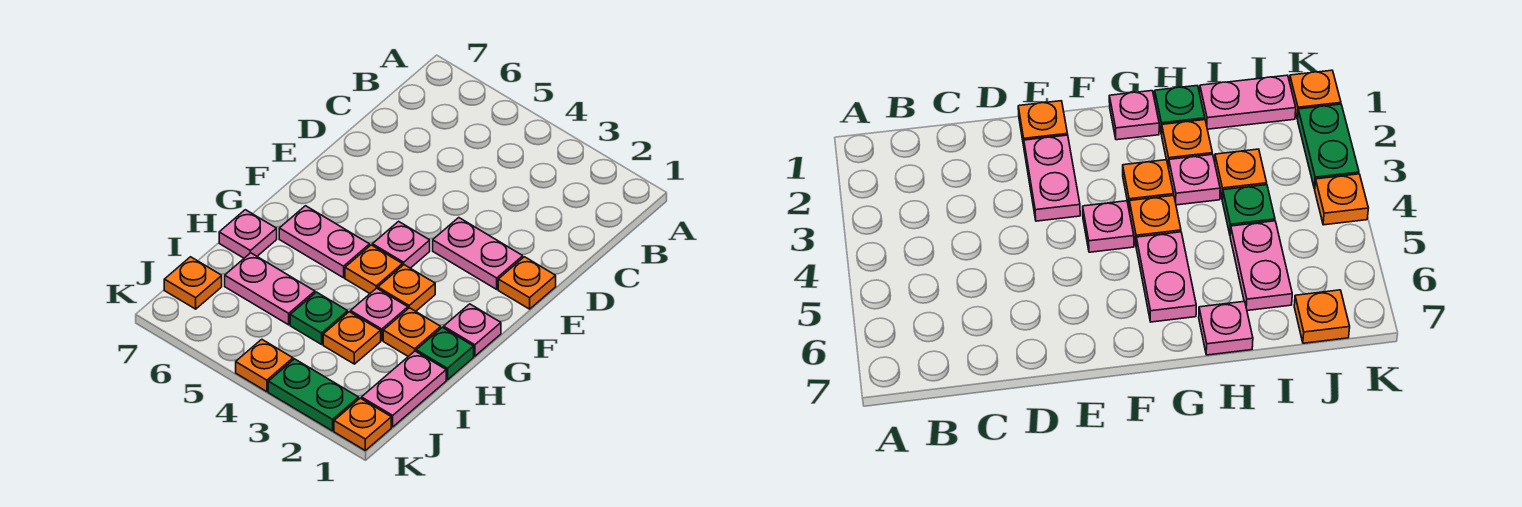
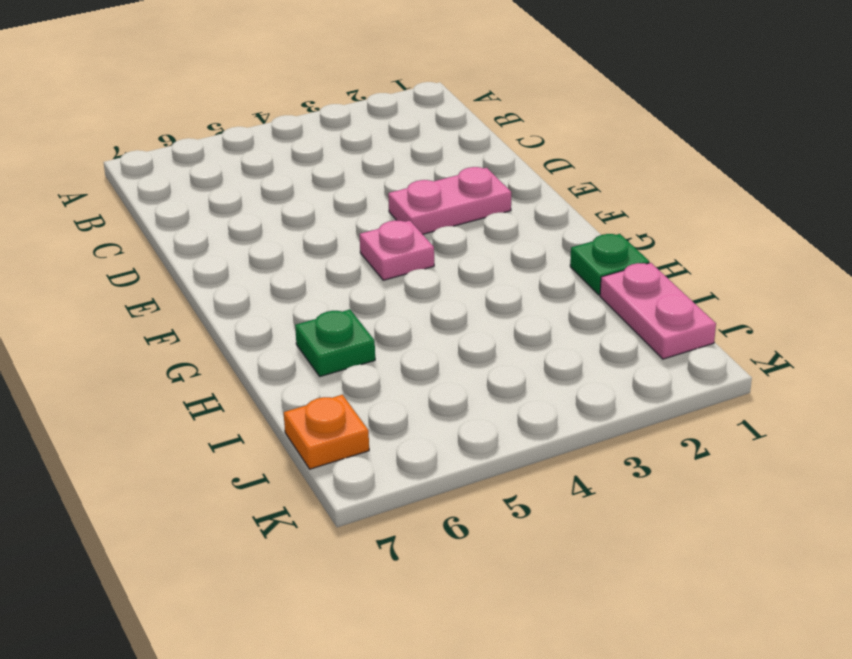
green plate H6 level 1 -> green plate I4 level 1
none -> orange plate E1 level 1
none -> pink plate G1 level 1
none -> orange plate G3 level 1

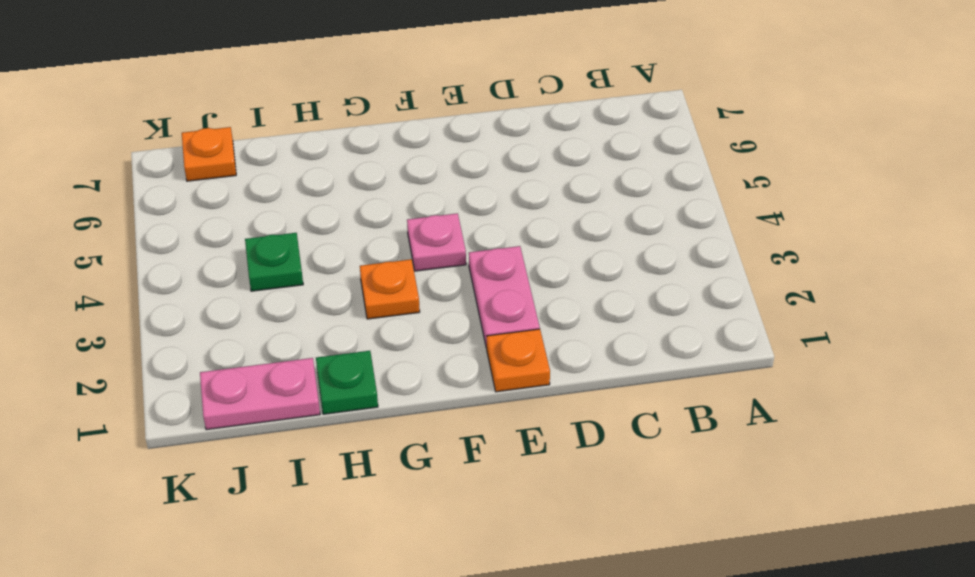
none -> pink plate G1 level 1
none -> orange plate G4 level 1
none -> pink plate G5:G6 level 1

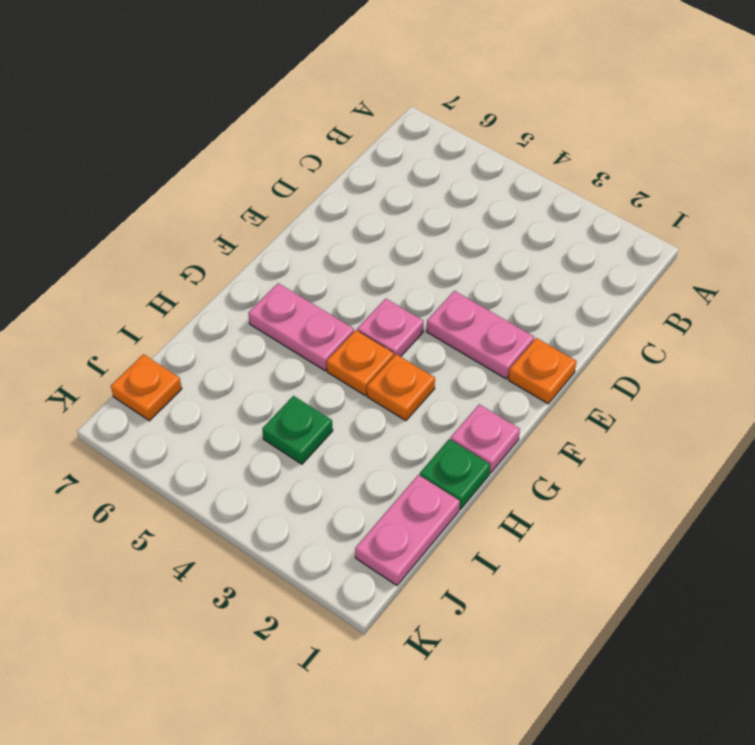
none -> orange plate H2 level 1
none -> pink plate H3 level 1
none -> pink plate H7 level 1

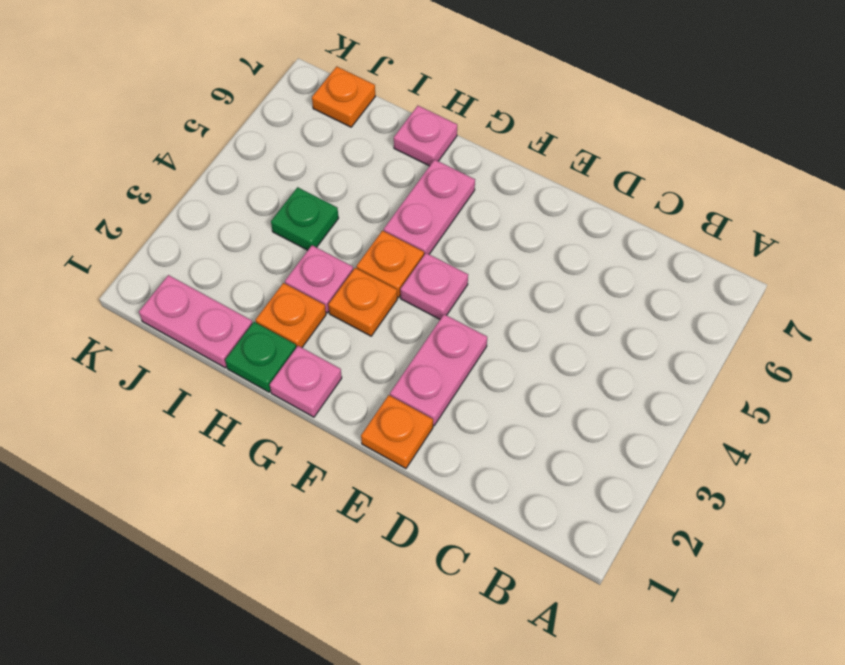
none -> orange plate I3 level 1
none -> pink plate I5:I6 level 1
none -> orange plate K1 level 1

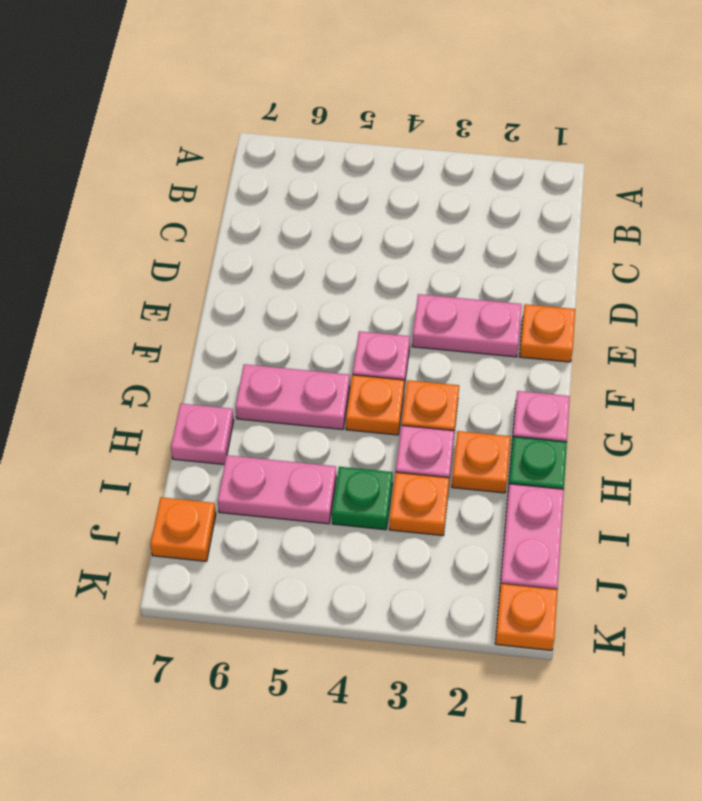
none -> green plate K2:K3 level 1
none -> orange plate K4 level 1

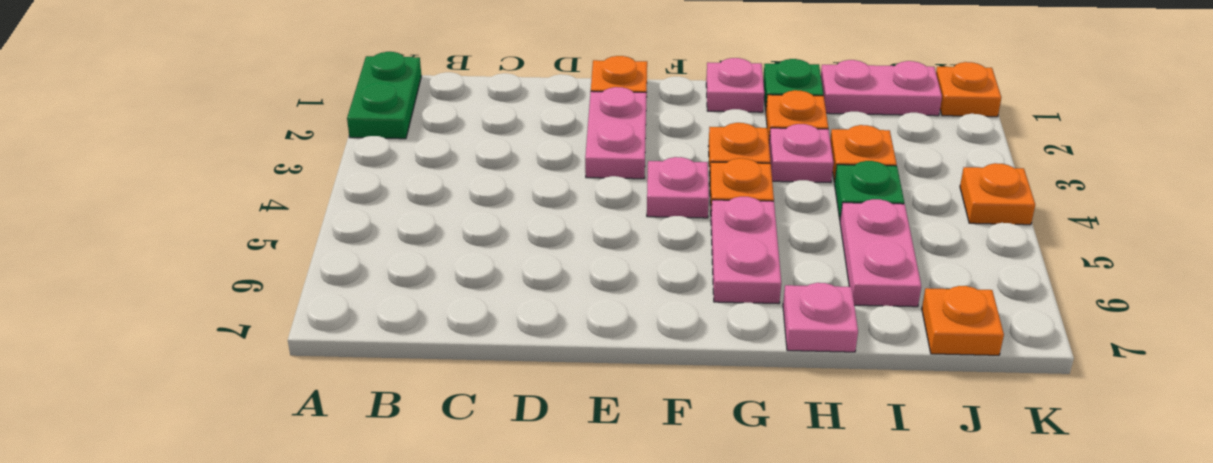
green plate A1:A2 level 1 -> green plate K2:K3 level 1

